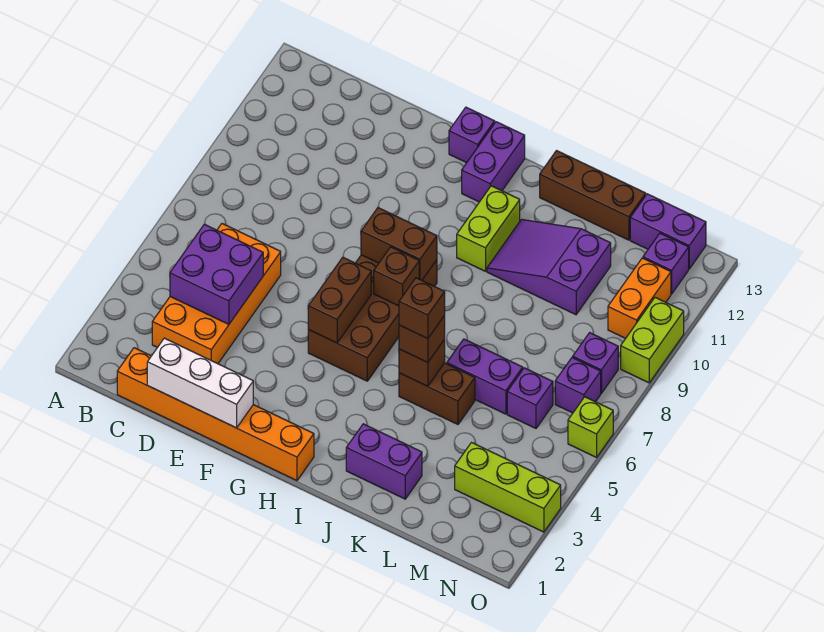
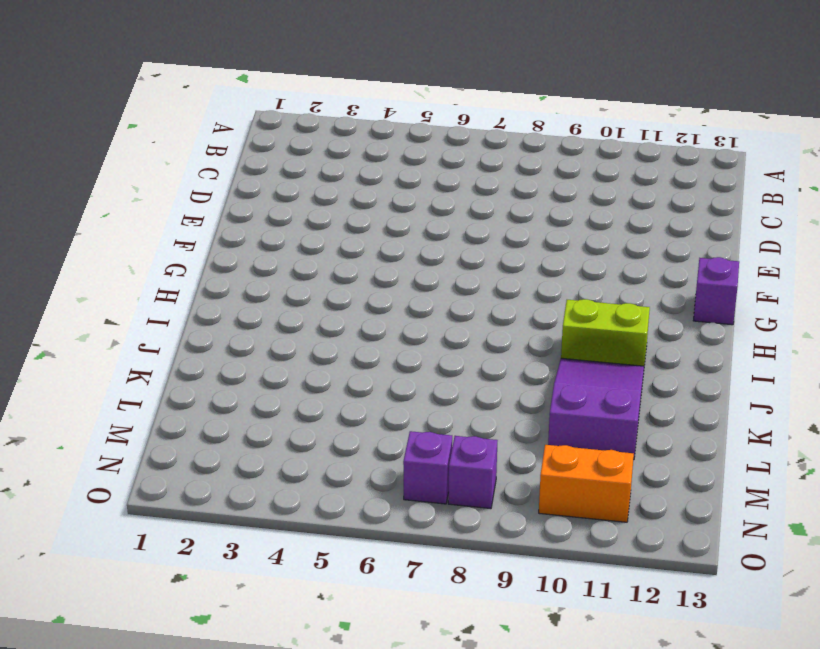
none -> orange brick C1:H1 level 1
none -> orange brick C3:D6 level 1
none -> brown brick G5:H8 level 1

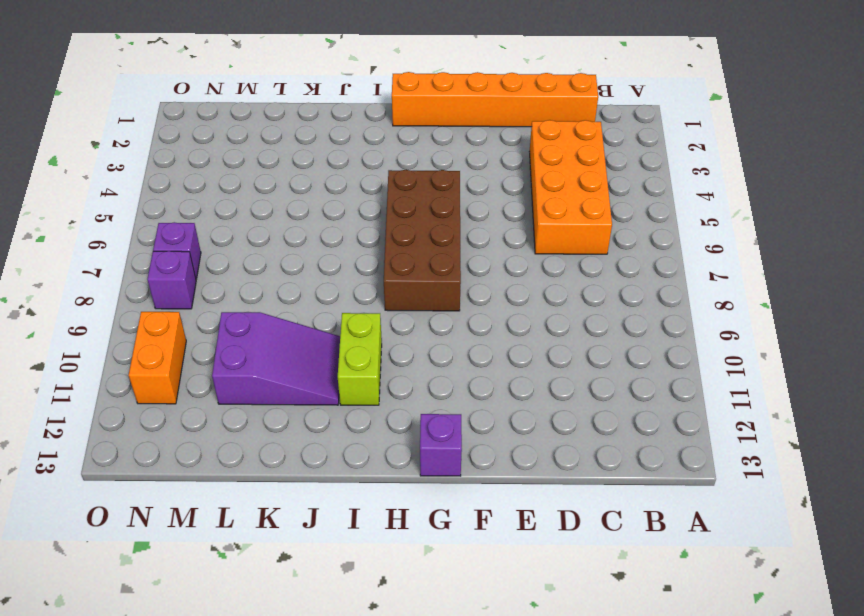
none -> purple brick H12:H13 level 1
none -> purple brick J2:K2 level 1
none -> brown brick J5:K5 level 1

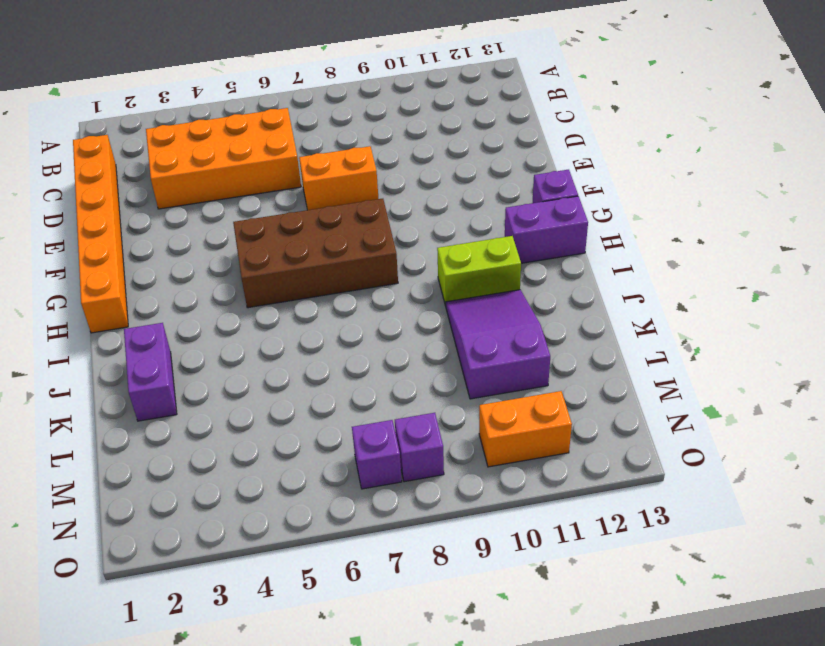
orange brick E7:E8 level 1 -> none
none -> brown brick J5:K5 level 1
none -> brown brick J13:L13 level 1
none -> purple brick K6:L6 level 1

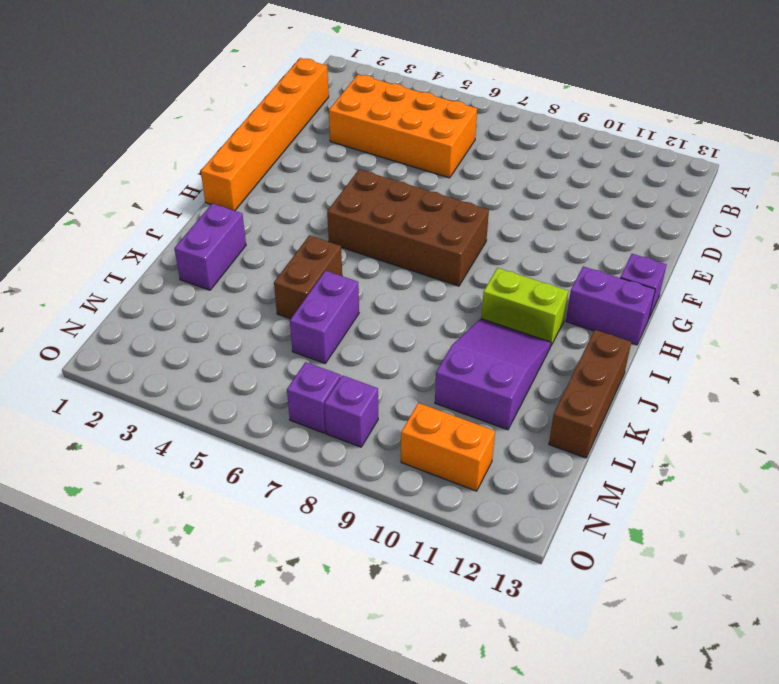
none -> lime brick M3:O3 level 1
none -> purple brick M6 level 1
none -> purple brick M13:N13 level 1

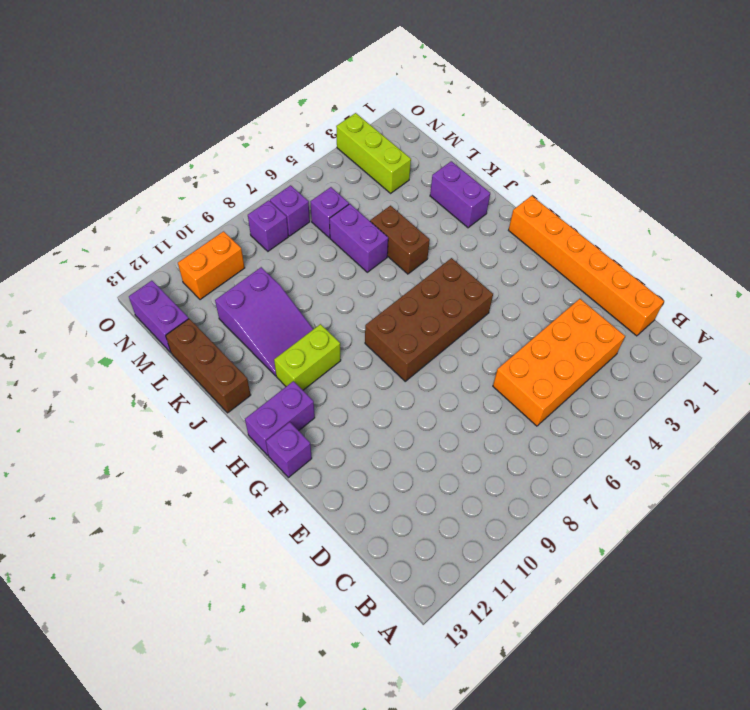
none -> purple brick N12 level 1
none -> lime brick O6 level 1
none -> lime brick O9:O10 level 1

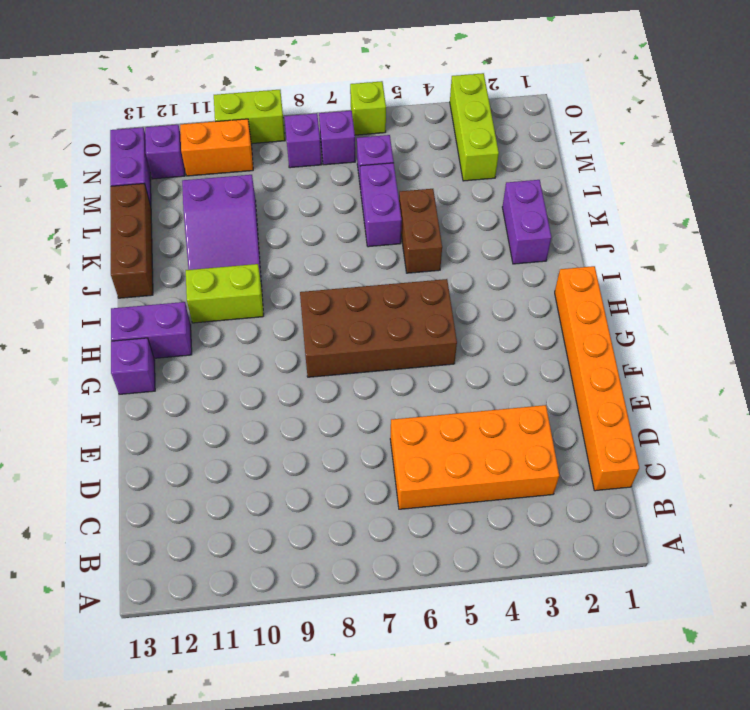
none -> purple brick C4:D5 level 2
none -> white brick D1:F1 level 2
none -> brown brick G5:G6 level 2

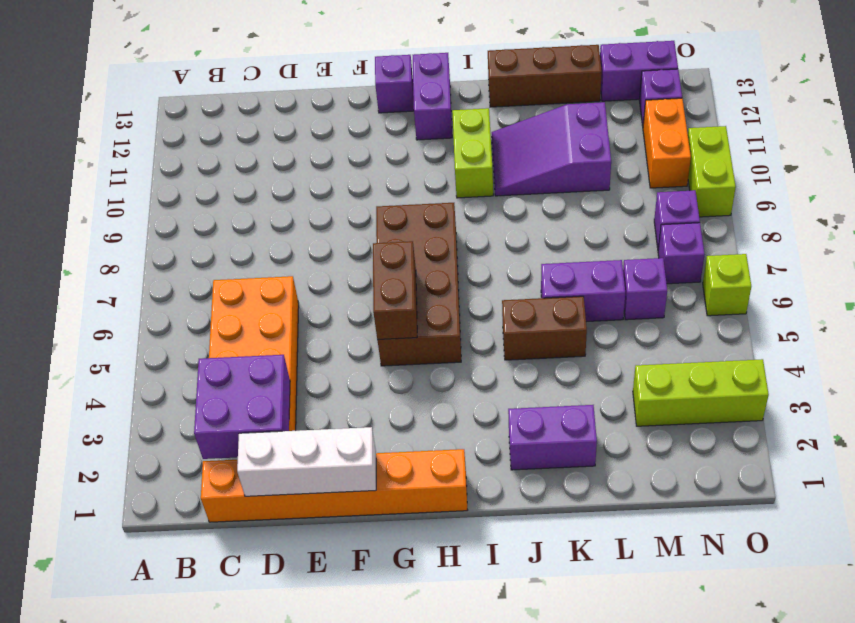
purple brick C2:D3 level 2 -> purple brick C4:D5 level 2
none -> brown brick G8:H8 level 2
none -> brown brick H7 level 2
none -> brown brick J5 level 2

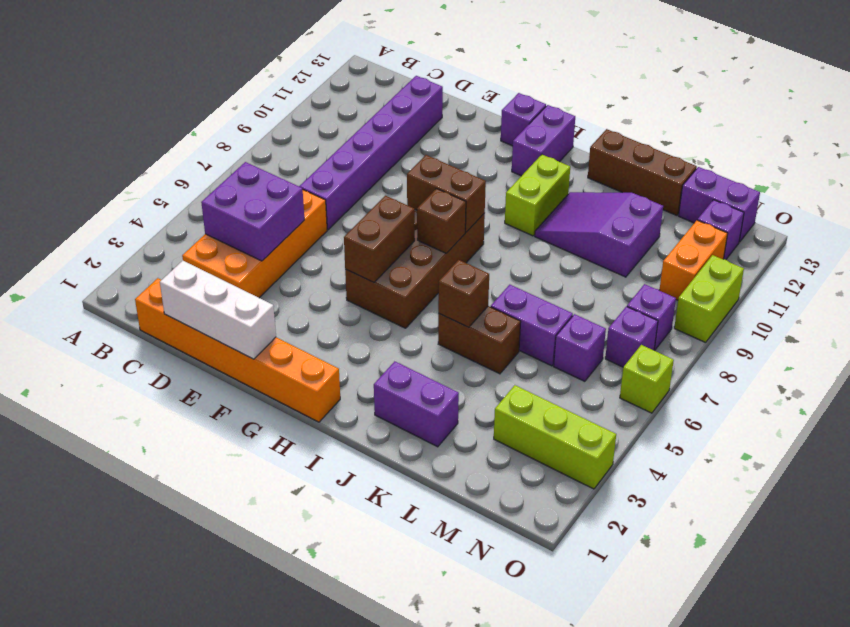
purple brick D7:D12 level 1 -> none
none -> brown brick J5 level 3
none -> brown brick J5 level 4

